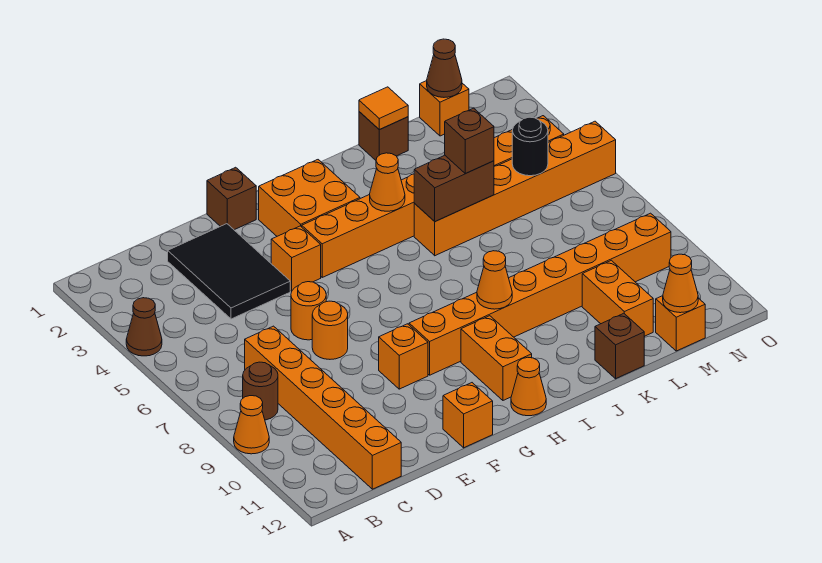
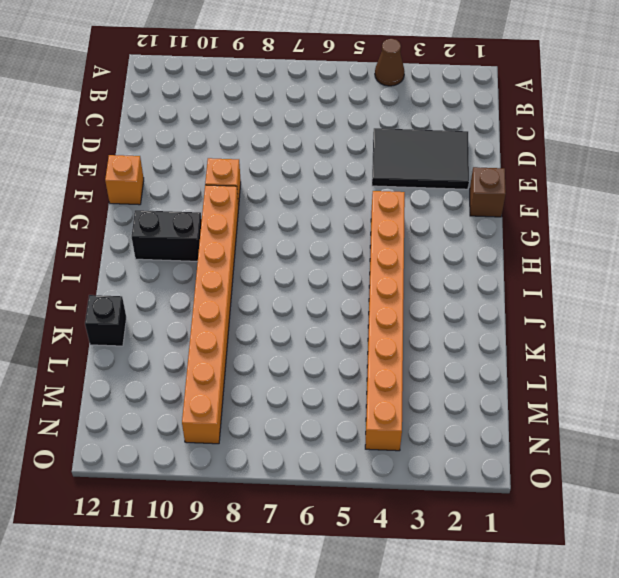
black brick H10:H11 level 1 -> orange brick H10:H11 level 1
black brick K12 level 1 -> brown brick K12 level 1
none -> orange cone A9 level 1
none -> brown round brick B8 level 1
none -> orange brick C7:C12 level 1
none -> orange round brick E6 level 1

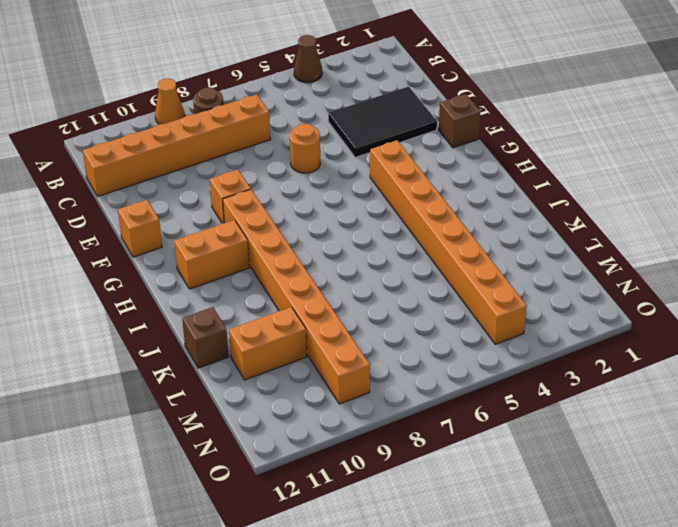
none -> orange round brick E7 level 1
none -> orange brick F4 level 1
none -> orange brick G2:H3 level 1
none -> orange cone H12 level 1

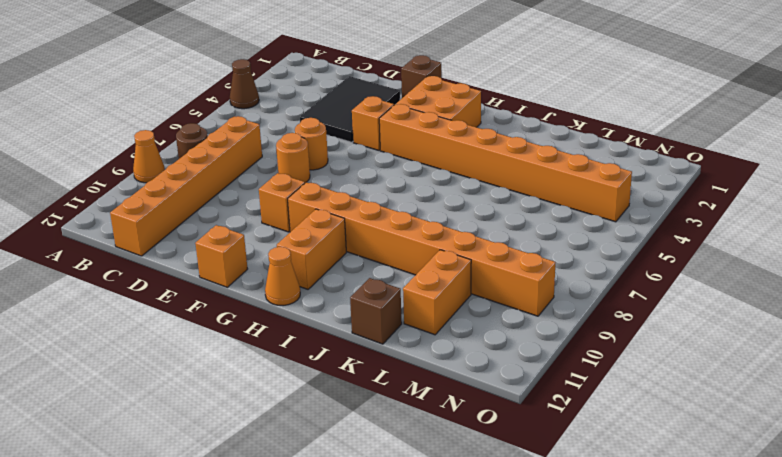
none -> orange brick J5:O5 level 1
none -> brown brick K1 level 1
none -> orange brick M1 level 1
none -> orange brick M12 level 1

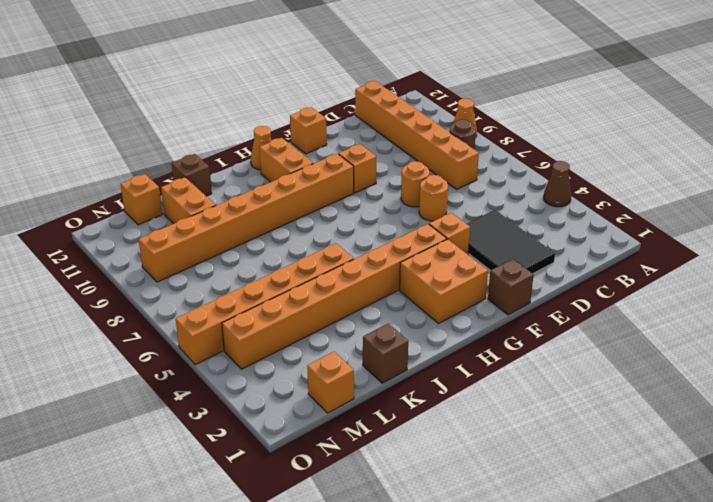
none -> orange cone I4 level 2
none -> orange cone I9 level 2
none -> brown brick J5:K5 level 2
none -> orange tile K1 level 2

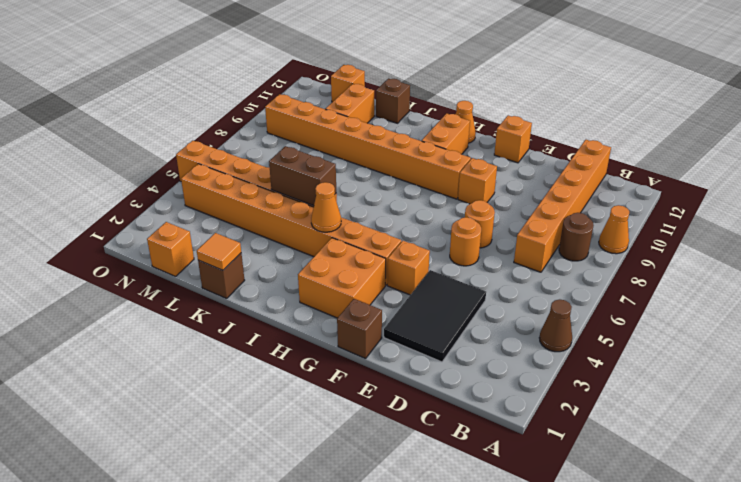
none -> orange cone I9 level 2
none -> brown cone M1 level 2
none -> black round brick M5 level 2
none -> orange cone M12 level 2

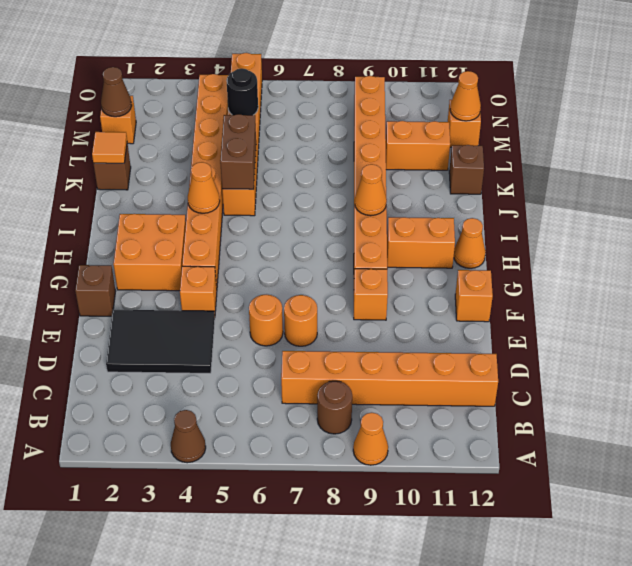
none -> brown brick K5 level 3

